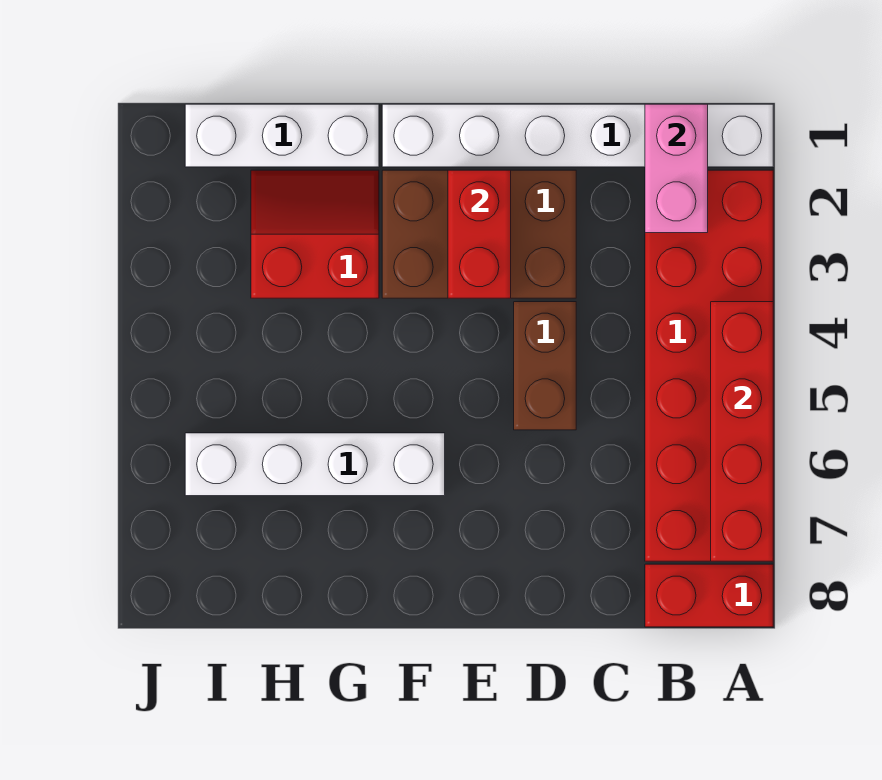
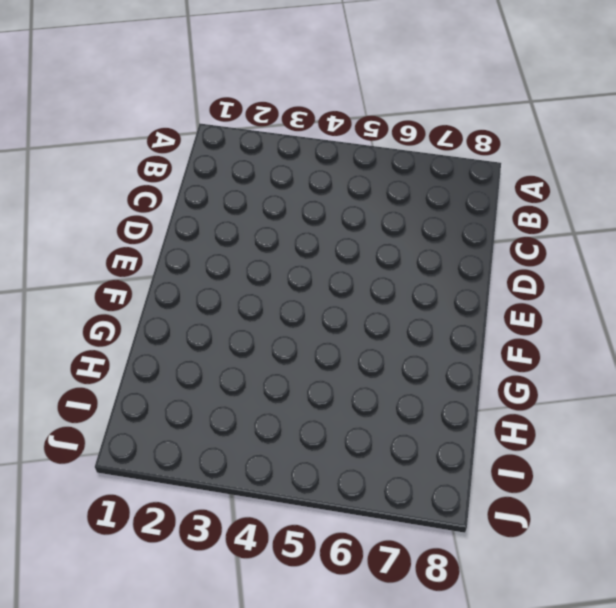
none -> white brick A1:F1 level 1
none -> red brick A2:B7 level 1

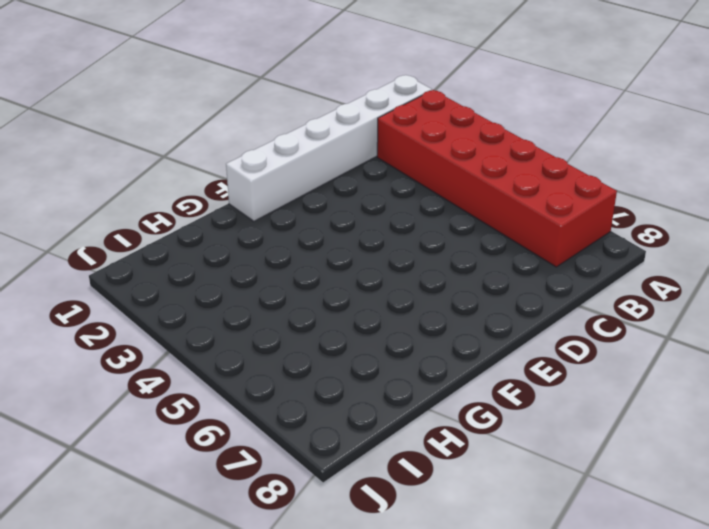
none -> red brick A8:B8 level 1
none -> brown brick D2:F3 level 1

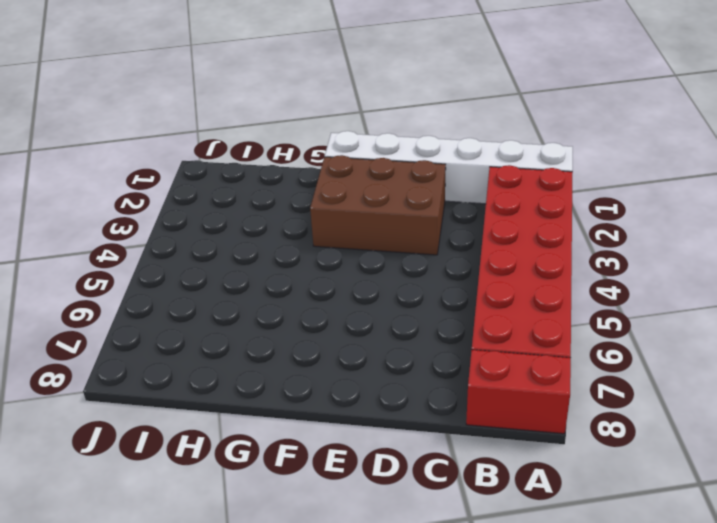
none -> brown brick D4:D5 level 1
none -> white brick F6:I6 level 1

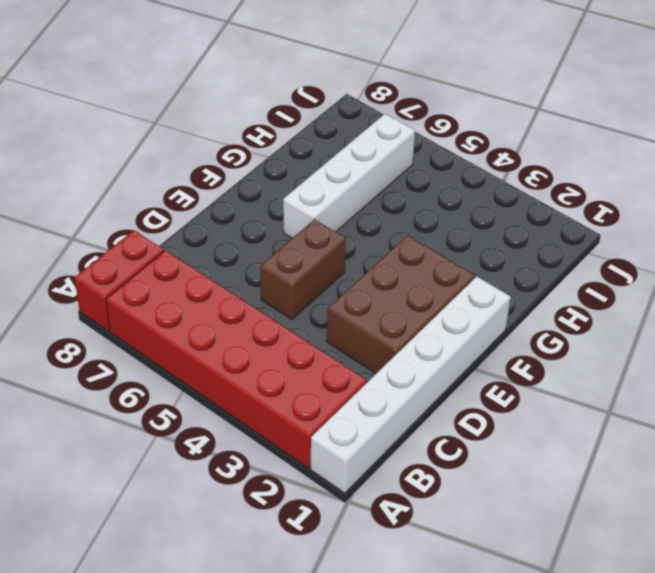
brown brick D5:E5 level 1 -> brown brick D4:D5 level 1
none -> white brick G1:I1 level 1
none -> red slope G2:H3 level 1 top 3

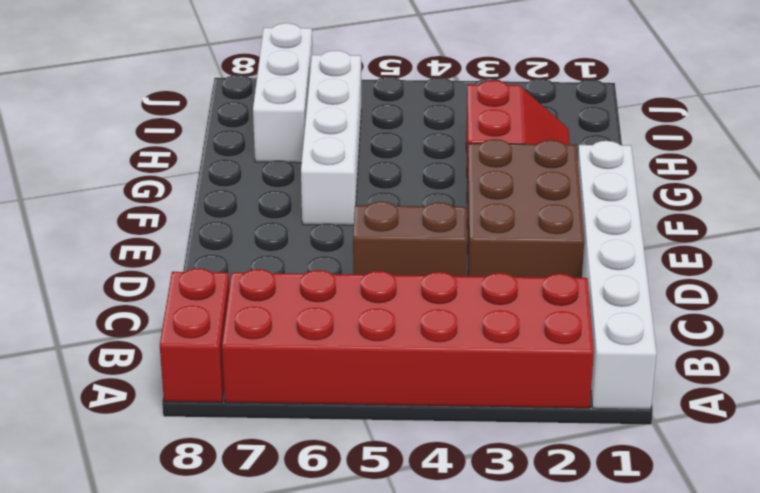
white brick H7:J7 level 1 -> white brick G1:I1 level 1
none -> red brick A4:A7 level 2
none -> pink brick B1:B2 level 2

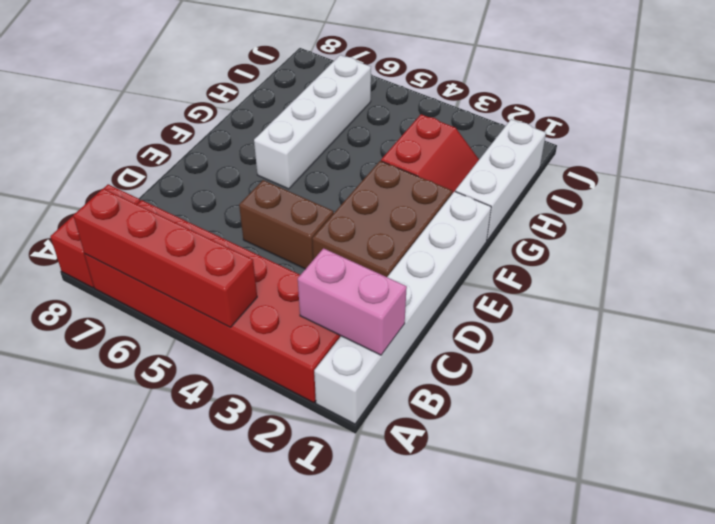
none -> red brick E2:E3 level 2

